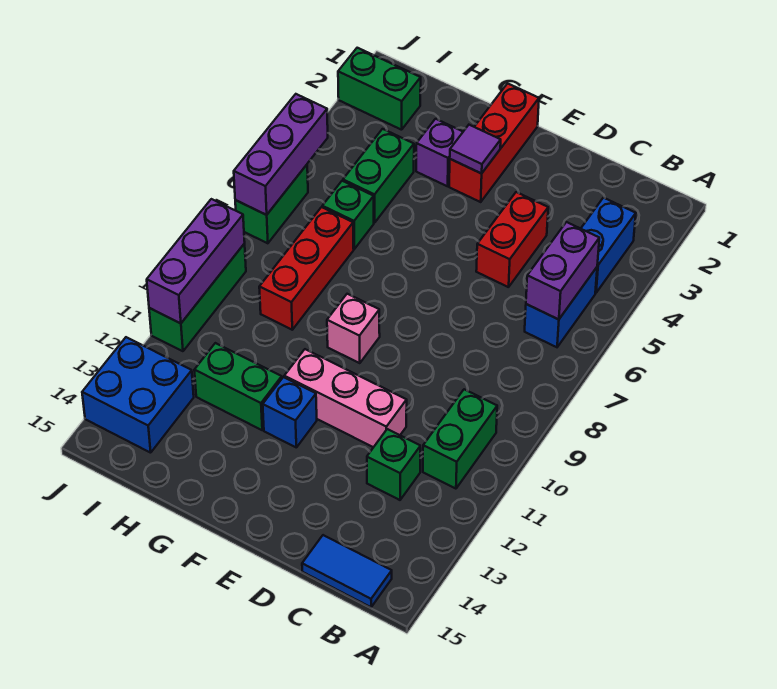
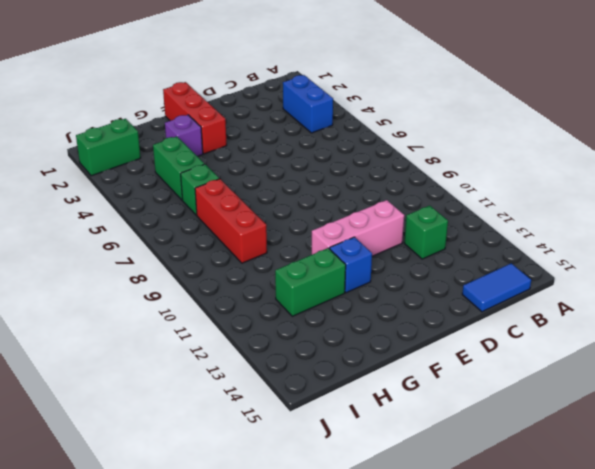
none -> blue brick B5:B6 level 1
none -> green brick B10:B11 level 1
none -> red brick D4:D5 level 1

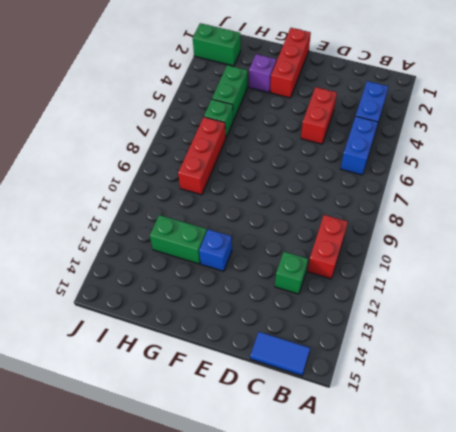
red brick B10:B11 level 1 -> green brick B10:B11 level 1
none -> pink brick D11:F11 level 1
none -> pink brick F9 level 1
none -> blue brick I13:J14 level 1

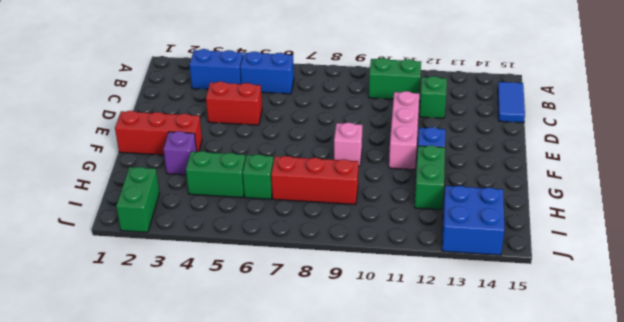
none -> green brick J6:J7 level 1
none -> green brick J9:J11 level 1
none -> purple brick B5:B6 level 2

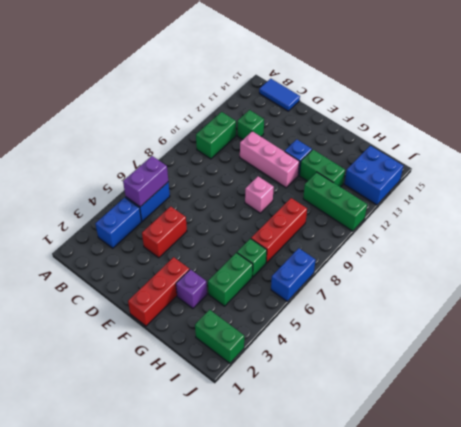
green brick H11:J11 level 1 -> green brick J9:J11 level 1
blue brick J6:J7 level 1 -> green brick J6:J7 level 1
none -> purple tile F3 level 2
none -> purple brick J5:J7 level 2
none -> purple brick J9:J11 level 2

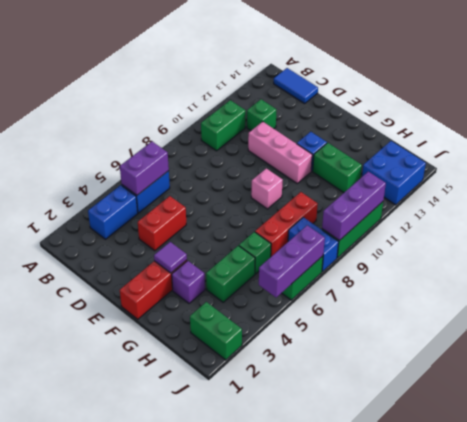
blue brick I8:J8 level 1 -> none

